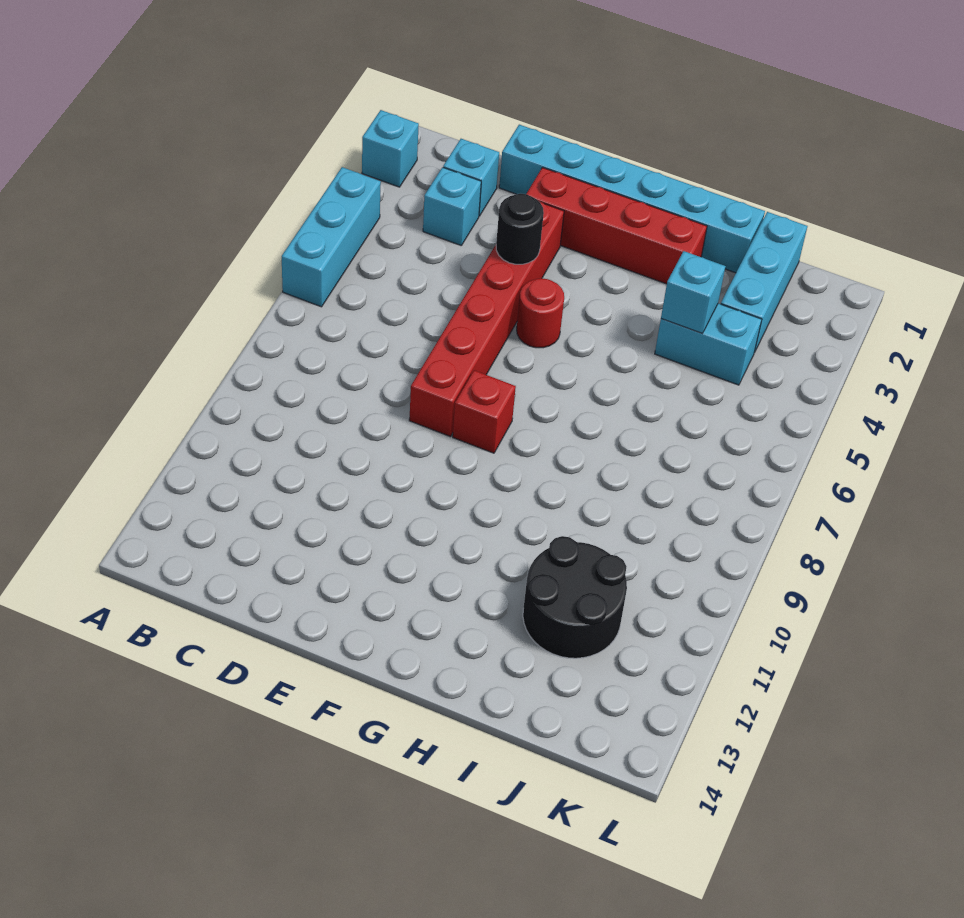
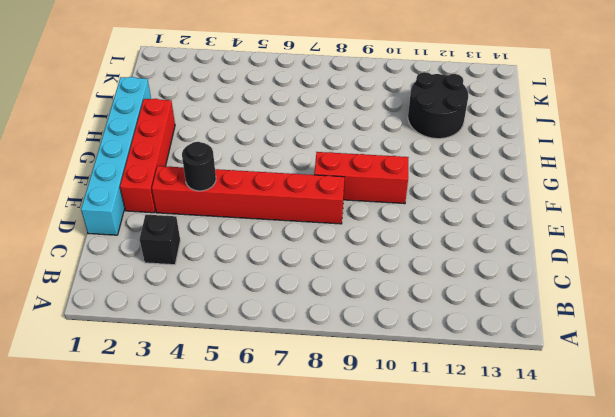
black brick C3 level 1 -> cyan brick C3 level 1
red brick F8:F10 level 1 -> red brick F8 level 1
none -> cyan brick A2 level 1
none -> cyan brick A4:A6 level 1
none -> cyan brick C2 level 1

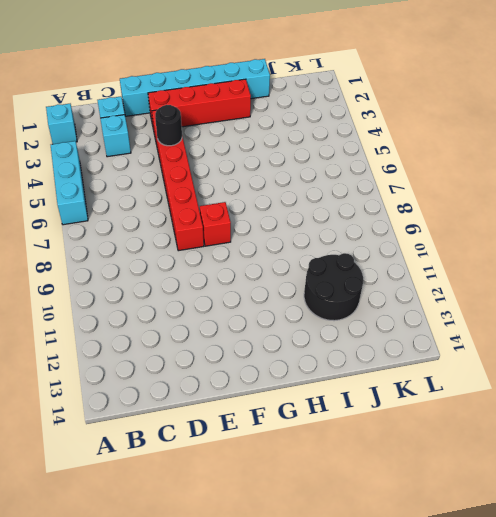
none -> red round brick F5 level 1
none -> cyan brick I4:J4 level 1
none -> cyan brick J1:J3 level 1

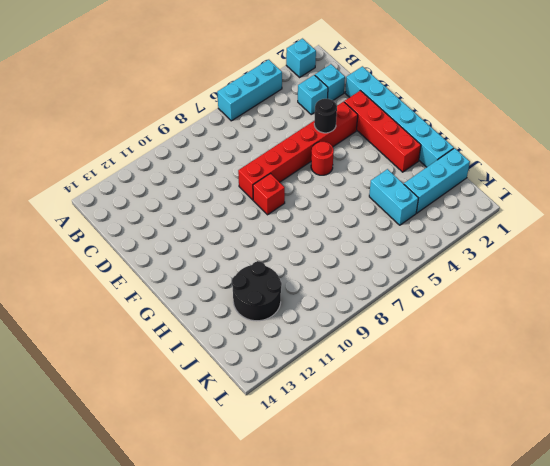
none -> cyan brick I4 level 2

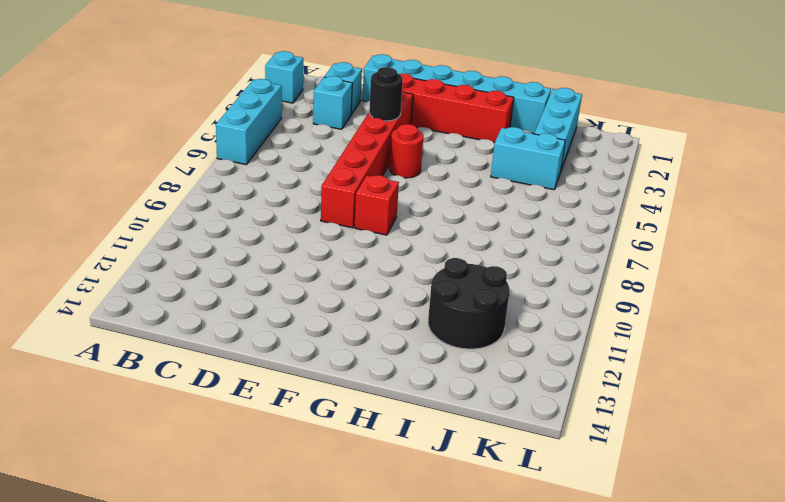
none -> cyan brick I4 level 2

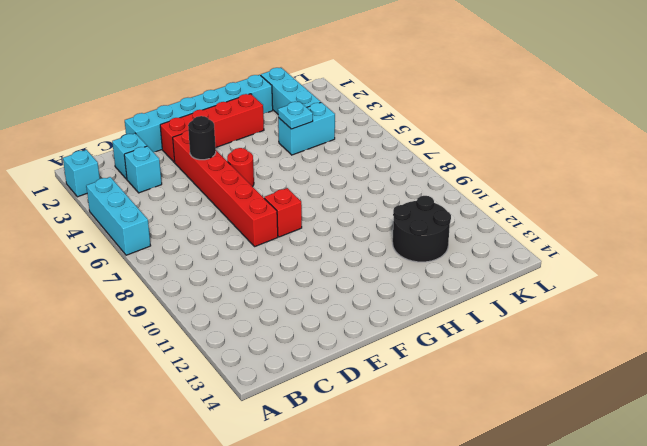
cyan plate I4 level 2 -> cyan brick I4 level 2

